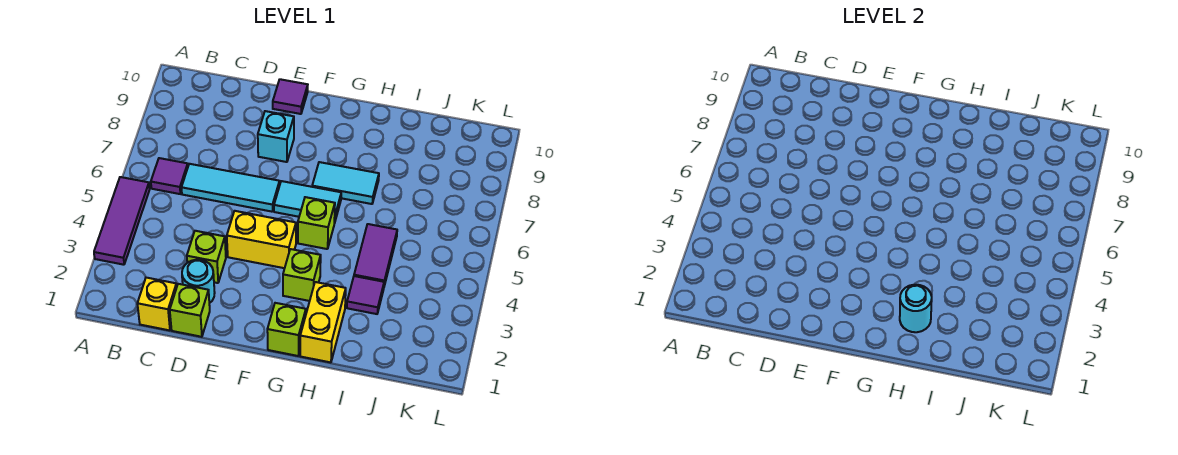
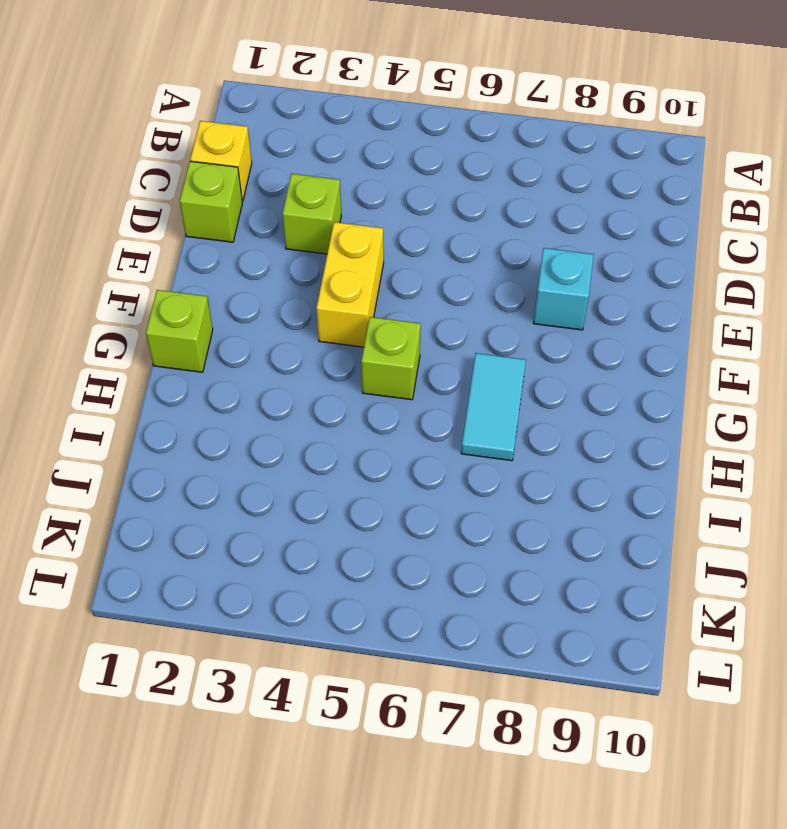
none -> purple tile A3:A5 level 1
none -> purple tile B6 level 1
none -> cyan tile C6:E6 level 1

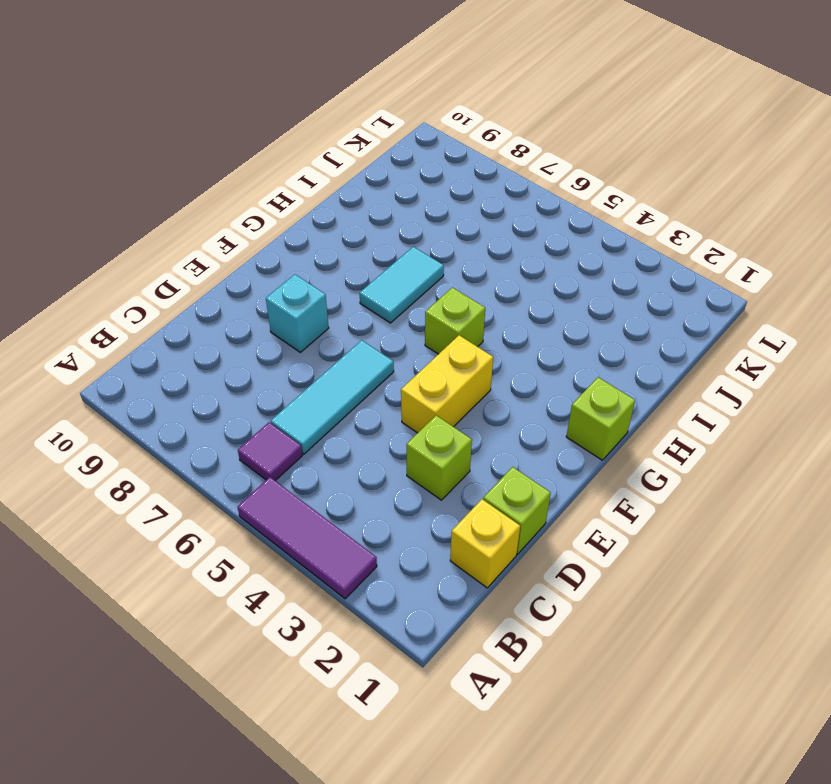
none -> cyan round brick D2 level 1
none -> purple tile E10 level 1
none -> cyan tile F6:G6 level 1

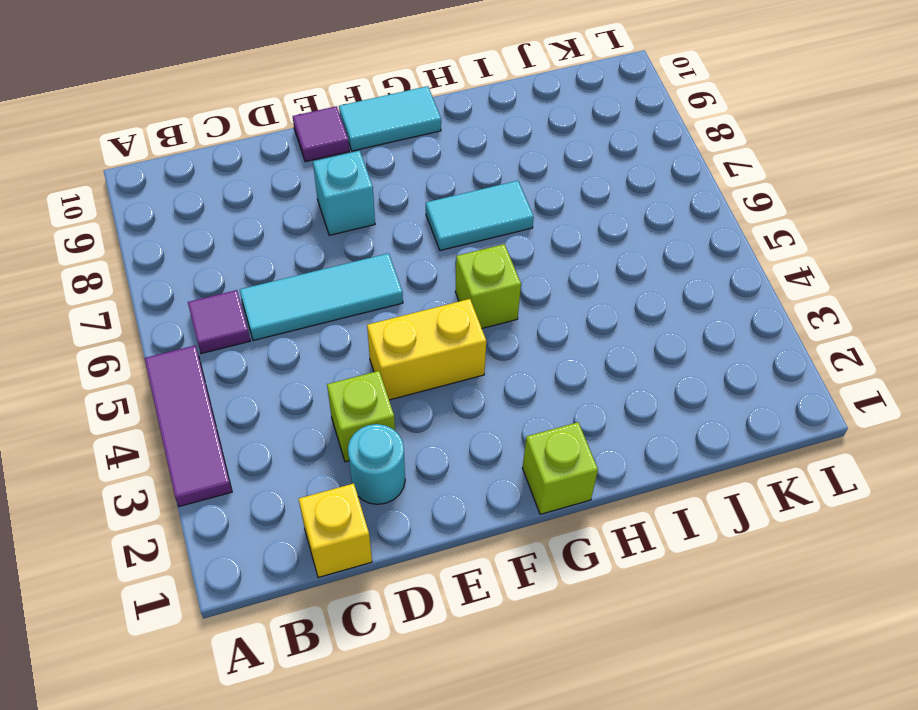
cyan tile F10:G10 level 1 -> cyan tile F6:G6 level 1
none -> lime brick D1 level 1
none -> lime brick G3 level 1
none -> yellow brick H1:H2 level 1

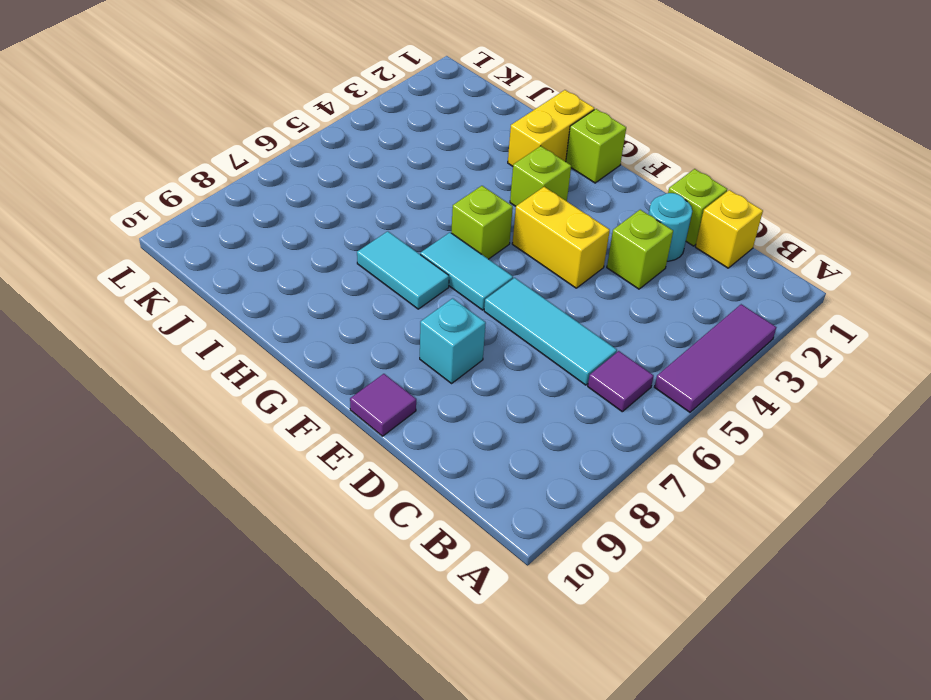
none -> purple tile I3 level 1
none -> purple tile I4:I5 level 1
none -> cyan round brick H2 level 2

